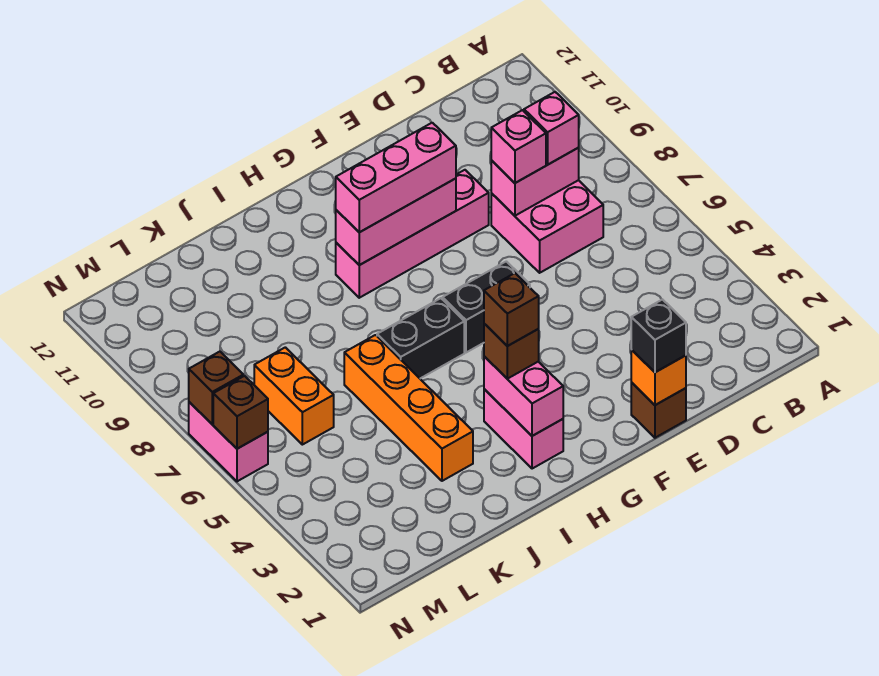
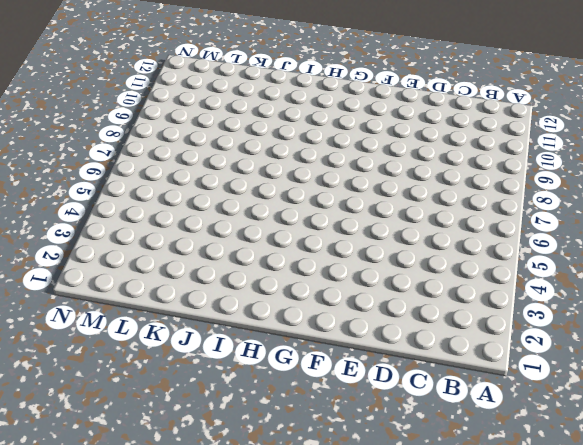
none -> pink brick C7:D8 level 1
none -> brown brick E1 level 1
none -> pink brick E9:H9 level 1

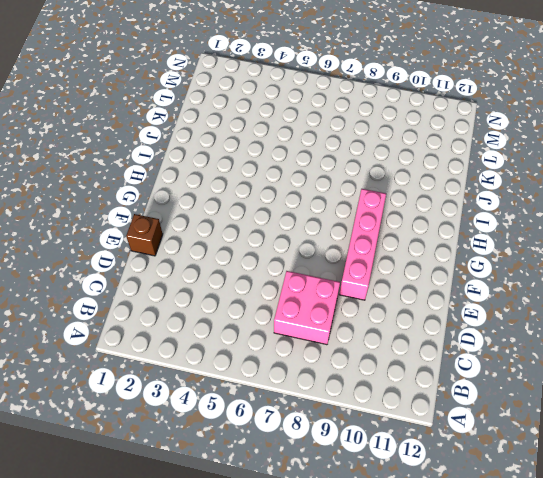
none -> black brick F6:G6 level 1
none -> pink brick H2:H3 level 1
none -> black brick H6:I6 level 1

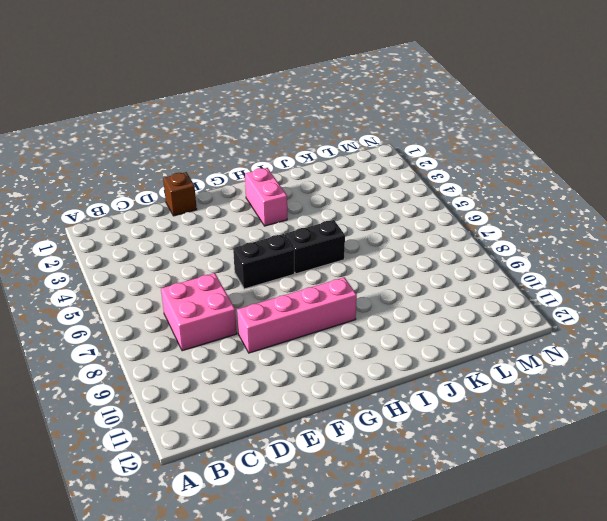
none -> orange brick J3:J6 level 1
none -> orange brick L6:L7 level 1
none -> pink brick N6:N7 level 1

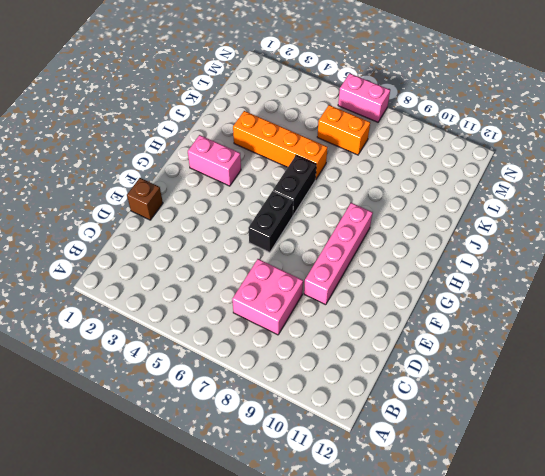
none -> pink brick C8:D8 level 2
none -> orange brick E1 level 2
none -> pink brick F9:H9 level 2

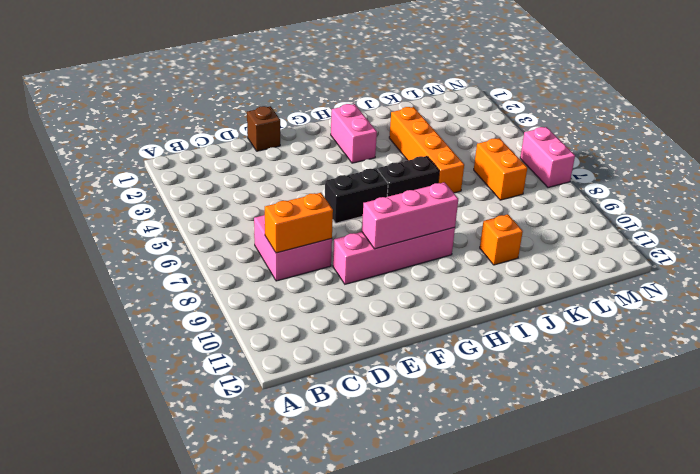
orange brick C8:D8 level 2 -> pink brick C8:D8 level 2
orange brick J10 level 1 -> orange brick E1 level 2
none -> pink brick H2:H3 level 2
none -> brown brick N6 level 2
none -> brown brick N7 level 2

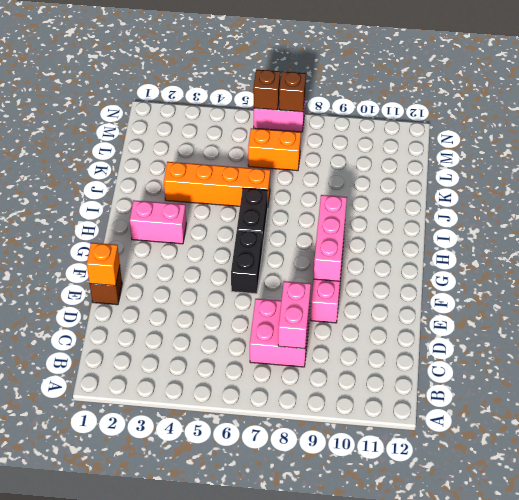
none -> pink brick H2:H3 level 2
none -> pink brick C8 level 3
none -> pink brick D8 level 3

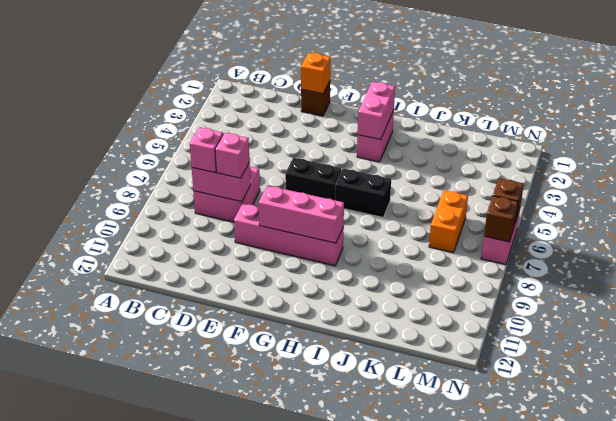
none -> orange brick J3:J6 level 1
none -> black brick E1 level 3
none -> pink brick F9:H9 level 3

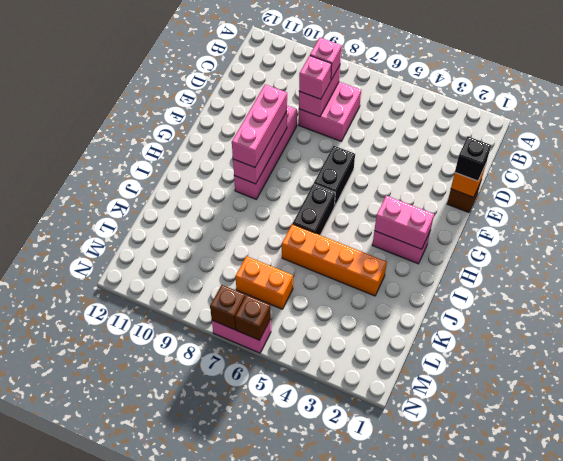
none -> brown brick H3 level 3
none -> brown brick H3 level 4

